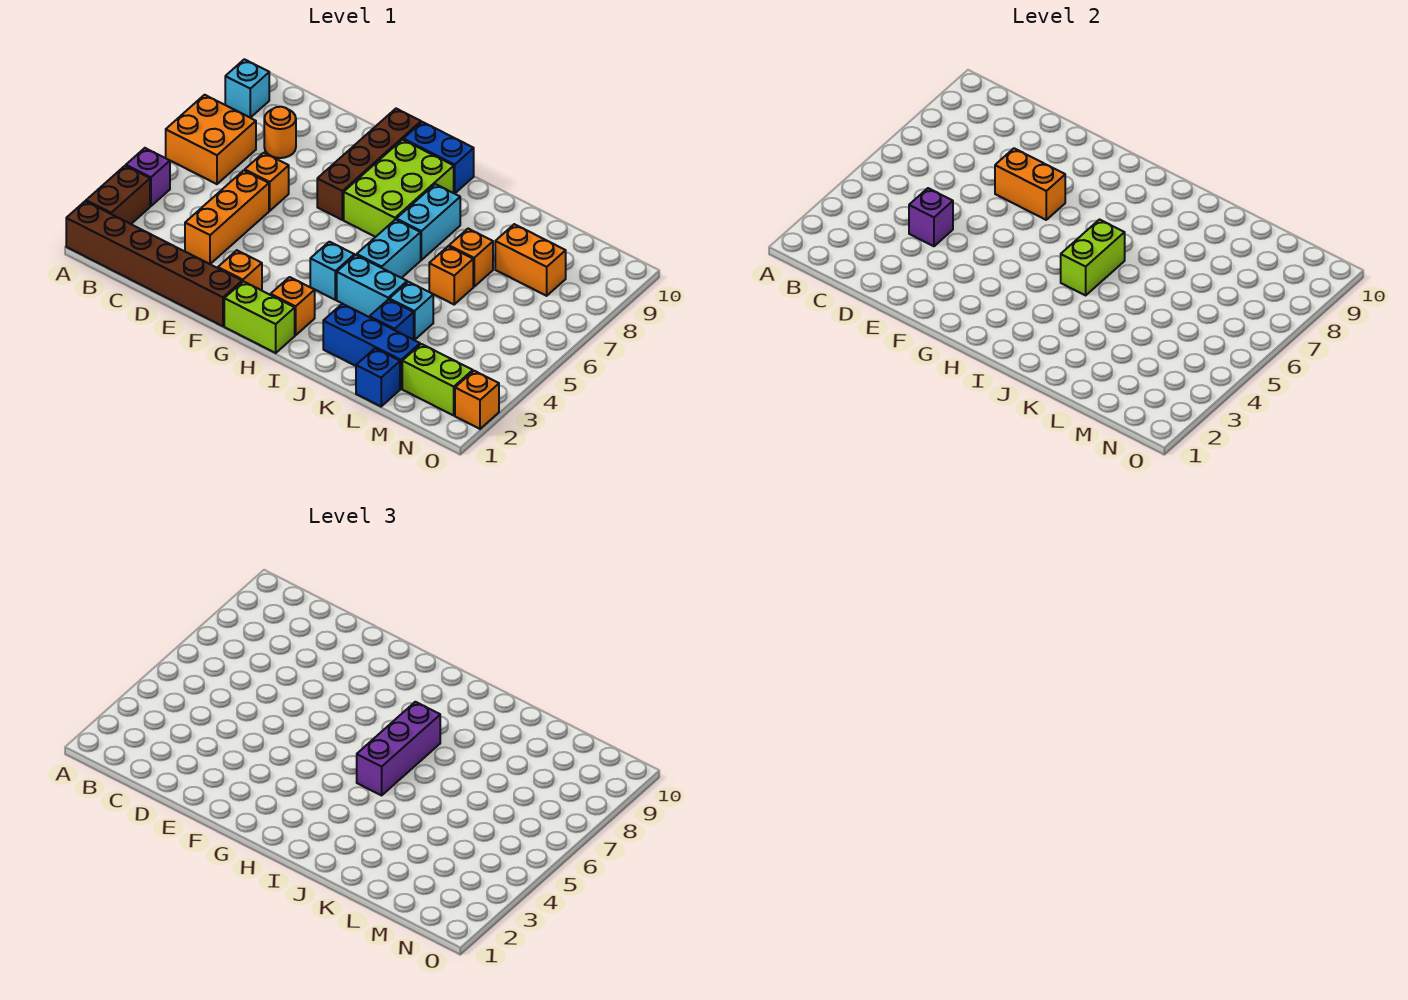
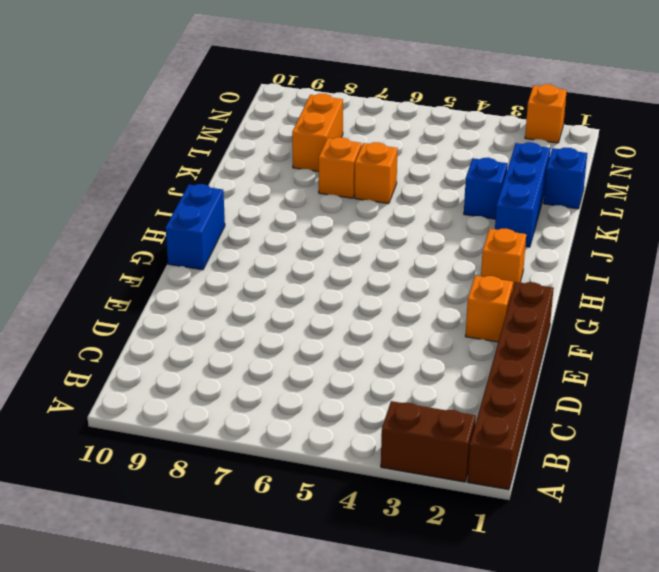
none -> purple brick A4 level 1
none -> orange brick A6:B7 level 1
none -> cyan brick A9 level 1
none -> orange round brick C8 level 1

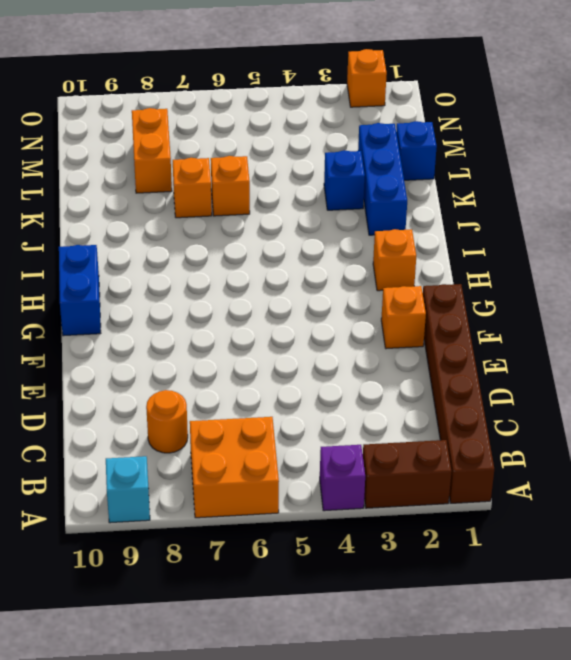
none -> orange brick D3:D5 level 1
none -> orange brick D6 level 1
none -> brown brick F7:F10 level 1
none -> lime brick G1:H1 level 1

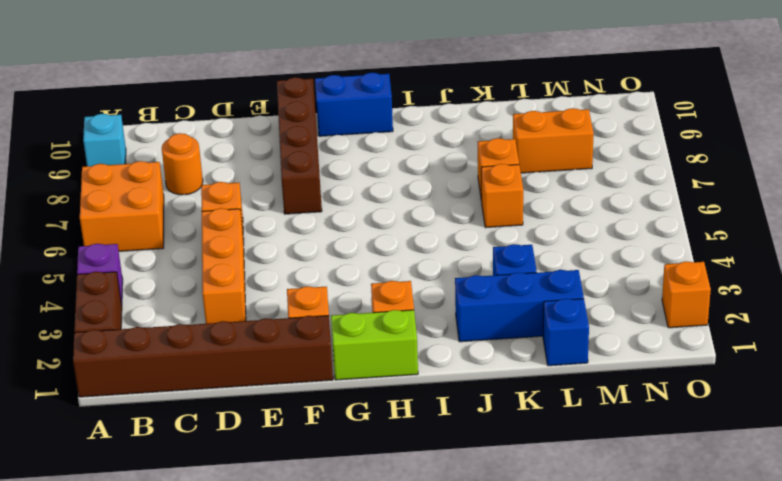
none -> lime brick G7:H9 level 1
none -> cyan brick H4 level 1
none -> cyan brick I4:J4 level 1
none -> cyan brick I5:I6 level 1

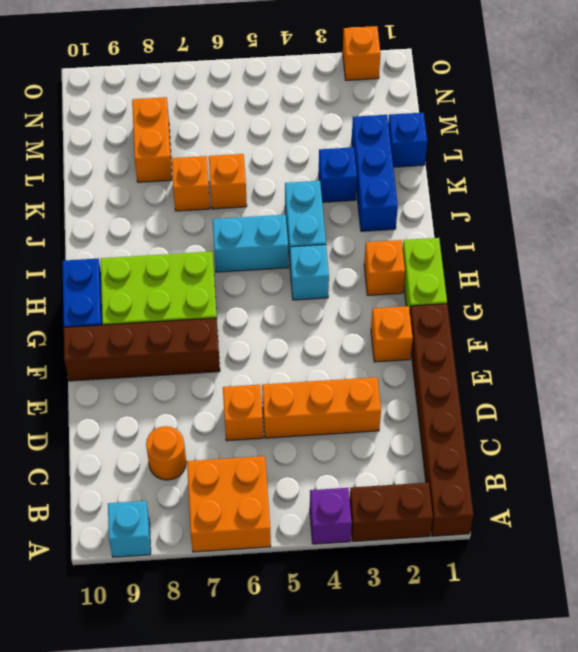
none -> cyan brick I7:I8 level 1
none -> cyan brick K4 level 1
none -> lime brick M2:N2 level 1
none -> purple brick D4 level 2

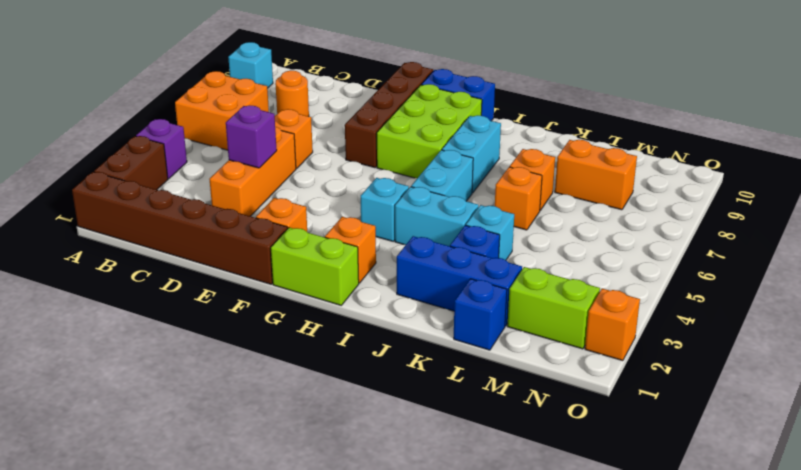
none -> orange brick E7:F7 level 2
none -> lime brick I5:I6 level 2
none -> purple brick I5:I7 level 3

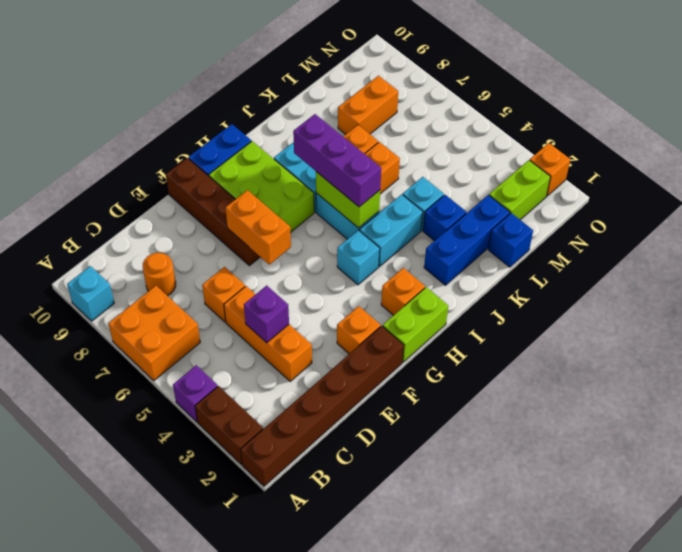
orange brick F6:F7 level 2 -> orange brick E7:F7 level 2

